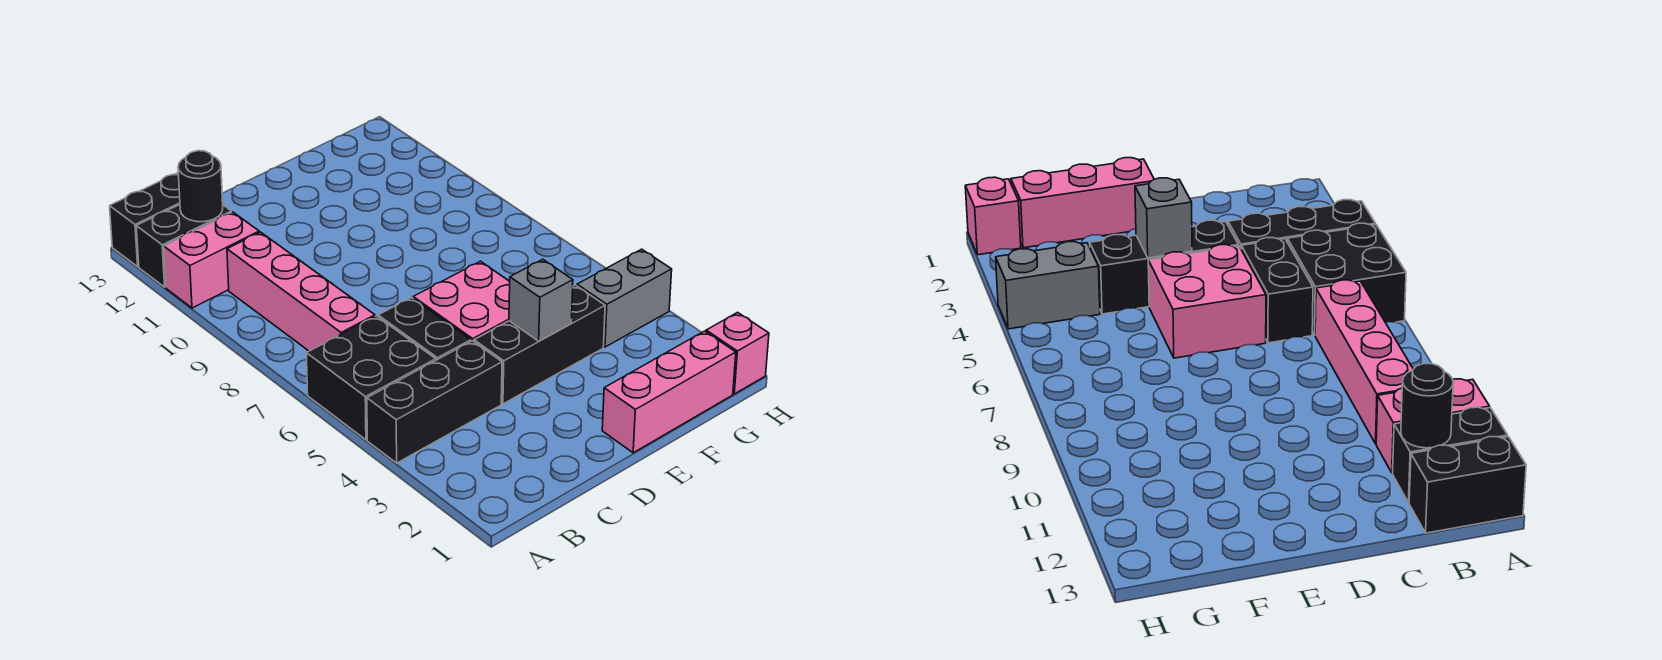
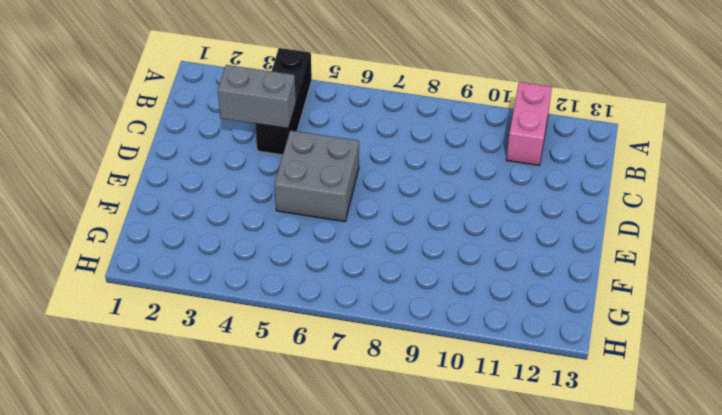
grey brick C3:C4 level 2 -> grey brick G4:H4 level 1
grey brick D5:E6 level 1 -> pink brick D5:E6 level 1
none -> black brick A5:B6 level 1
none -> black brick A12:B12 level 1
none -> black brick A13:B13 level 1

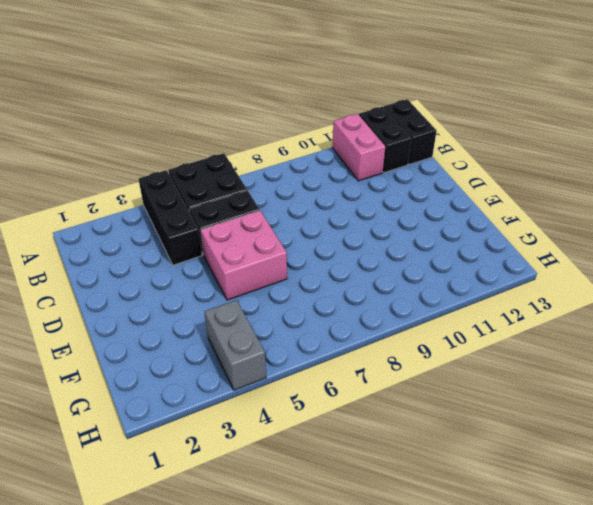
none -> pink brick B7:B10 level 1
none -> black brick D4:F4 level 1
none -> pink brick E1:G1 level 1

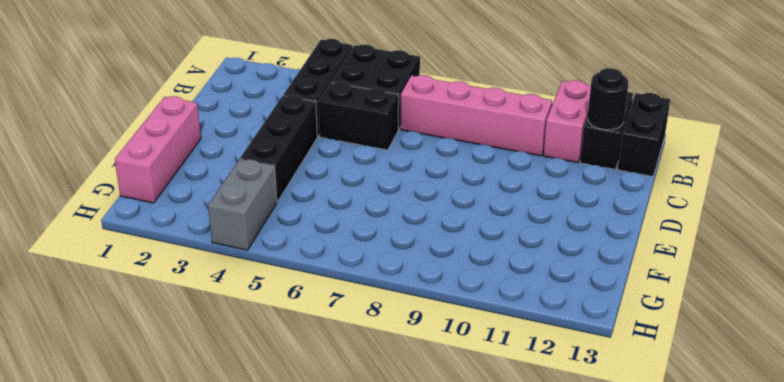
none -> pink brick D5:E6 level 1
none -> pink brick H1 level 1
none -> grey brick E4 level 2

